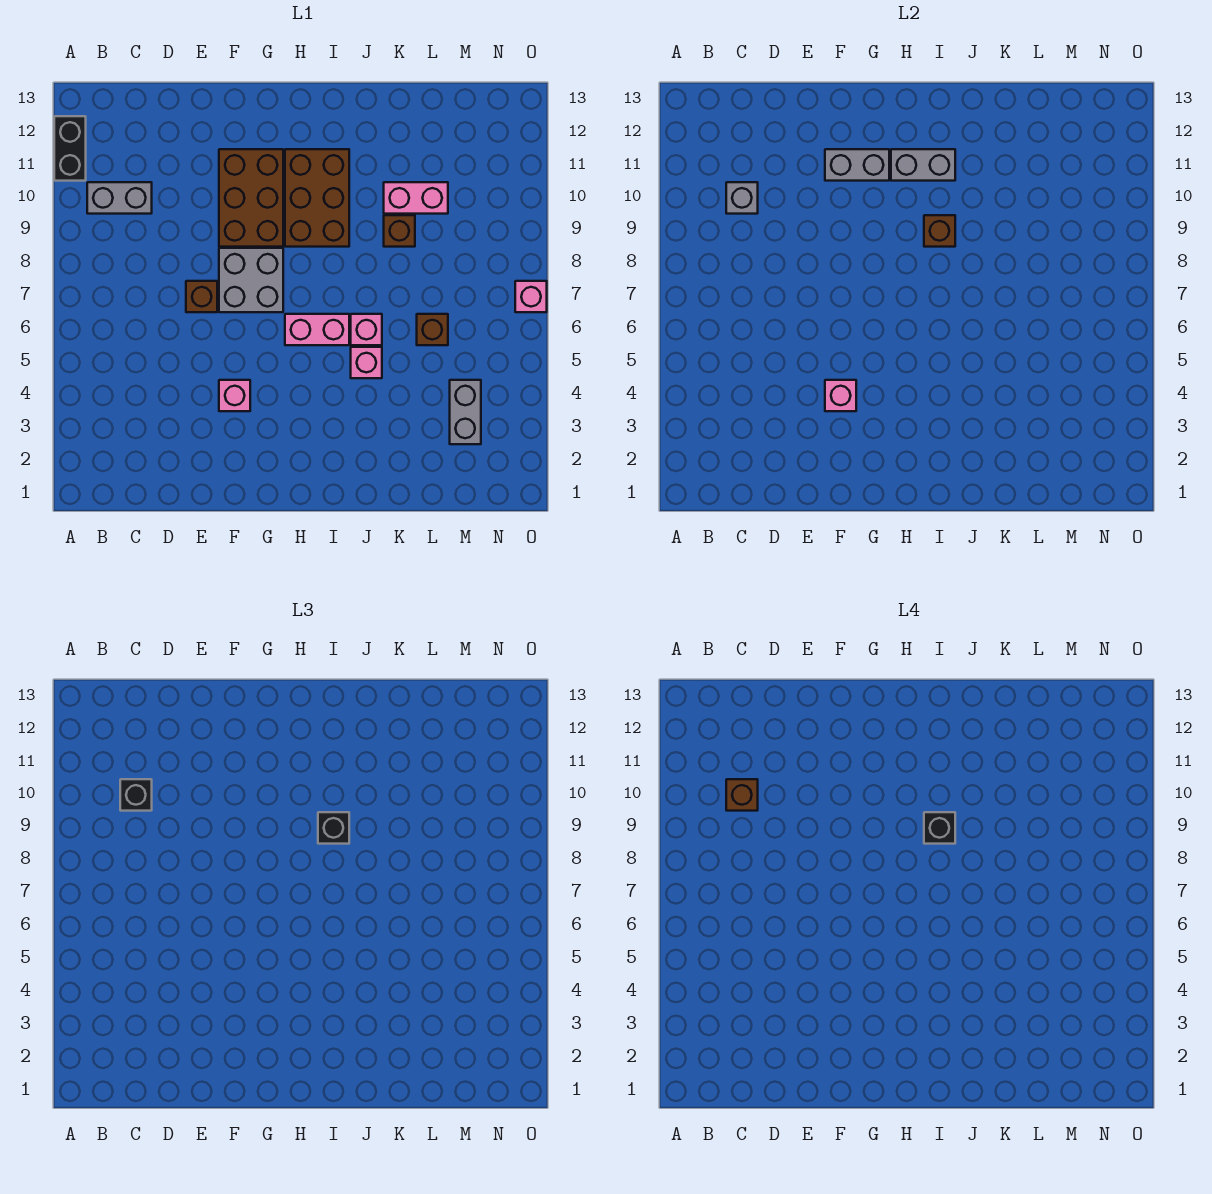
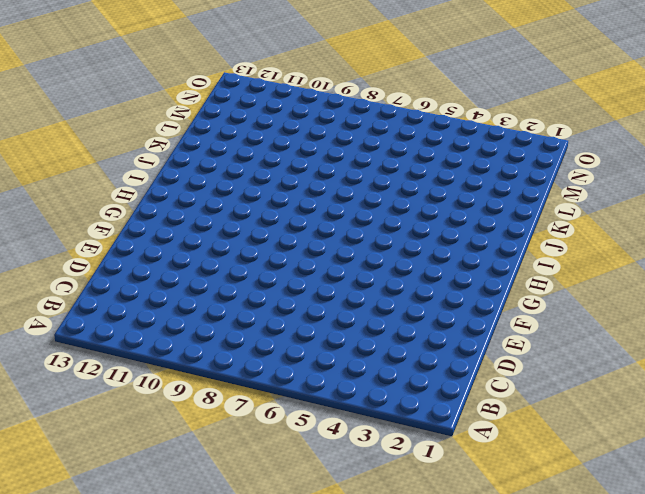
none -> black brick A11:A12 level 1
none -> grey brick B10:C10 level 1
none -> brown brick E7 level 1

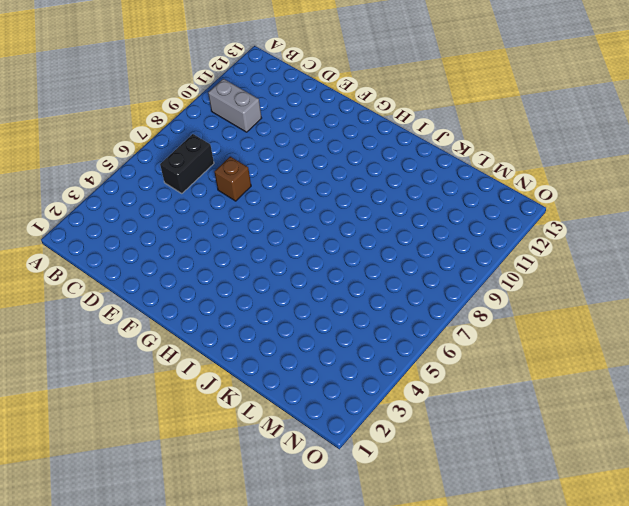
black brick C6:C7 level 1 -> black brick A11:A12 level 1
none -> pink brick F4 level 1
none -> grey brick F7:G8 level 1
none -> brown brick F9:G11 level 1

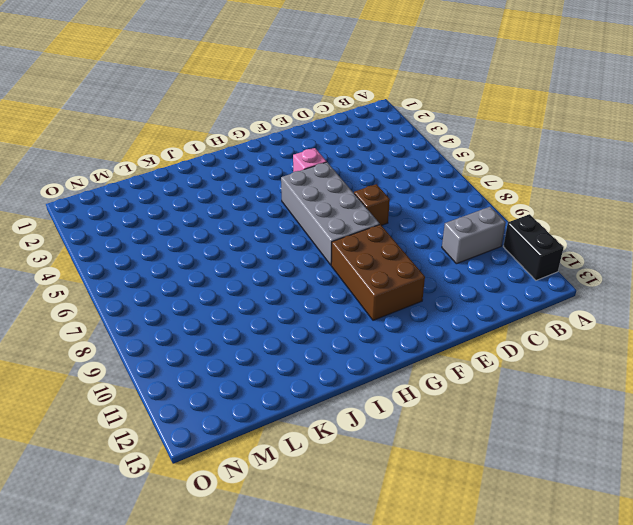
grey brick F5:G8 level 1 -> grey brick F7:G8 level 1
none -> pink brick H6:I6 level 1
none -> brown brick H9:I11 level 1
none -> pink brick J5 level 1

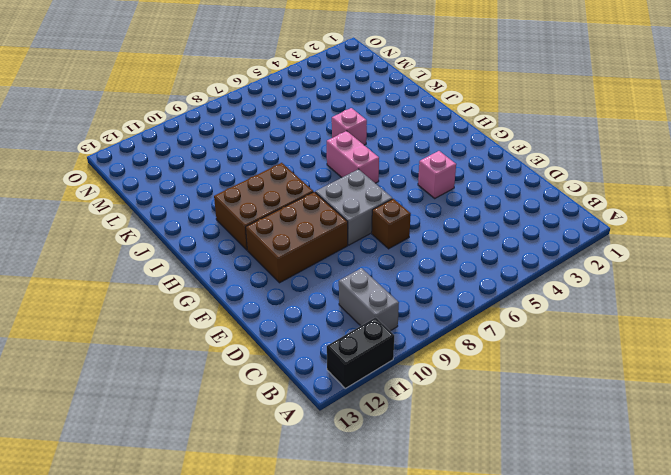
none -> pink brick J6 level 1
none -> brown brick K9 level 1
none -> pink brick K10:L10 level 1

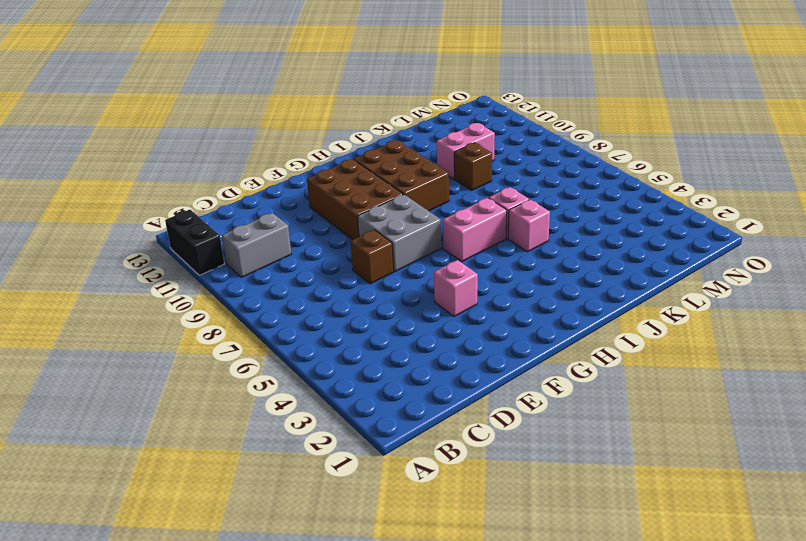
none -> brown brick L6 level 1
none -> grey brick M3:M4 level 1
none -> pink brick O7 level 1

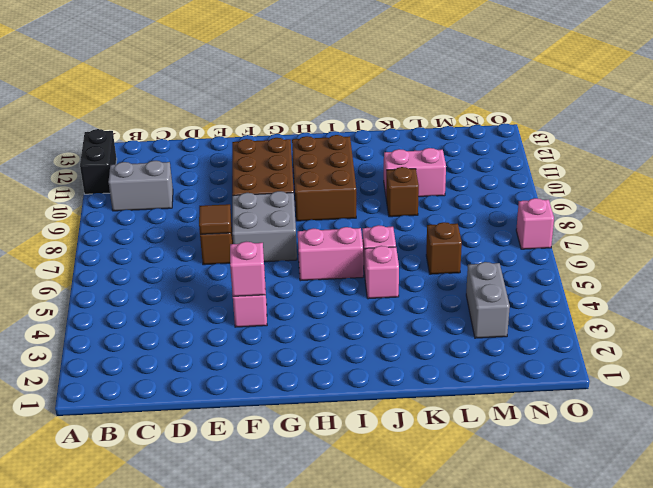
brown tile E7 level 2 -> none
none -> grey brick C10 level 2
none -> grey brick F11:G11 level 2
none -> grey brick H11:I11 level 2

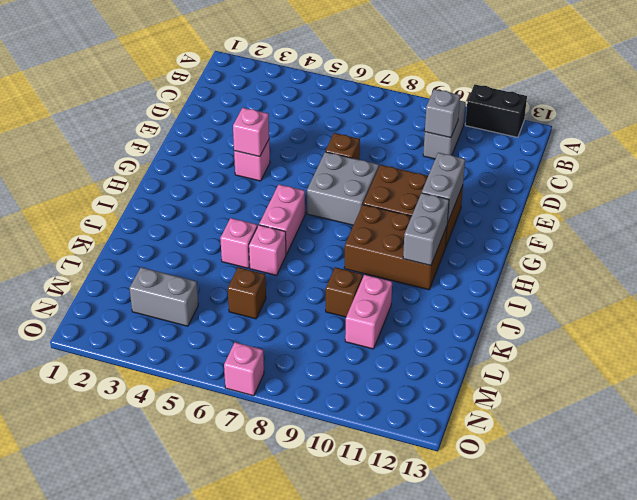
none -> brown brick I9 level 2
none -> black brick C10 level 3
none -> black brick I9 level 3

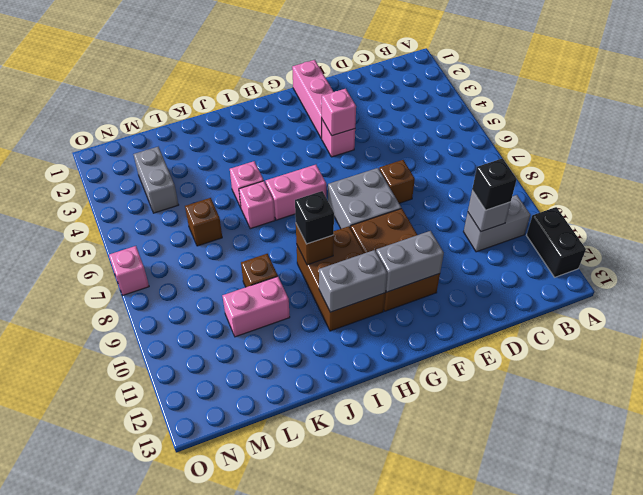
pink brick F1:F3 level 1 -> none
none -> brown brick C10 level 4
none -> black brick I9 level 4

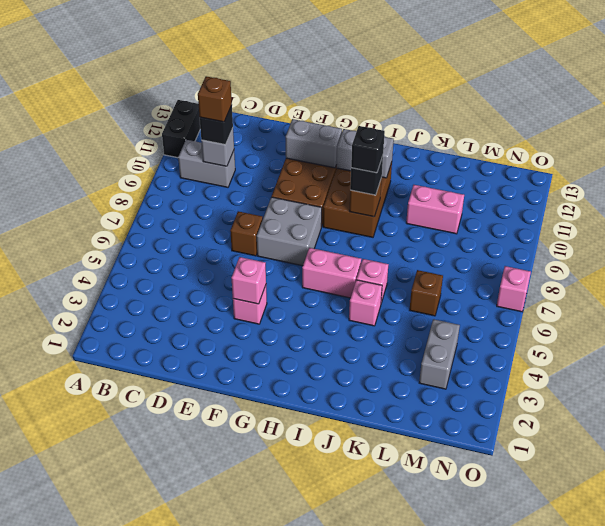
none -> brown brick K9 level 1

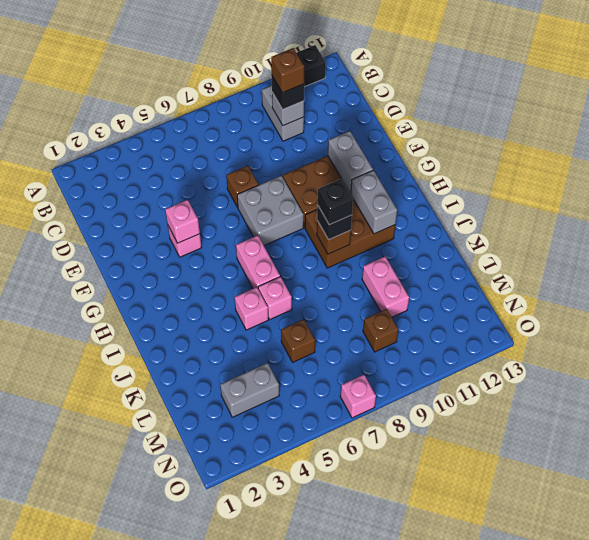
brown brick M9 level 1 -> brown brick K9 level 1

